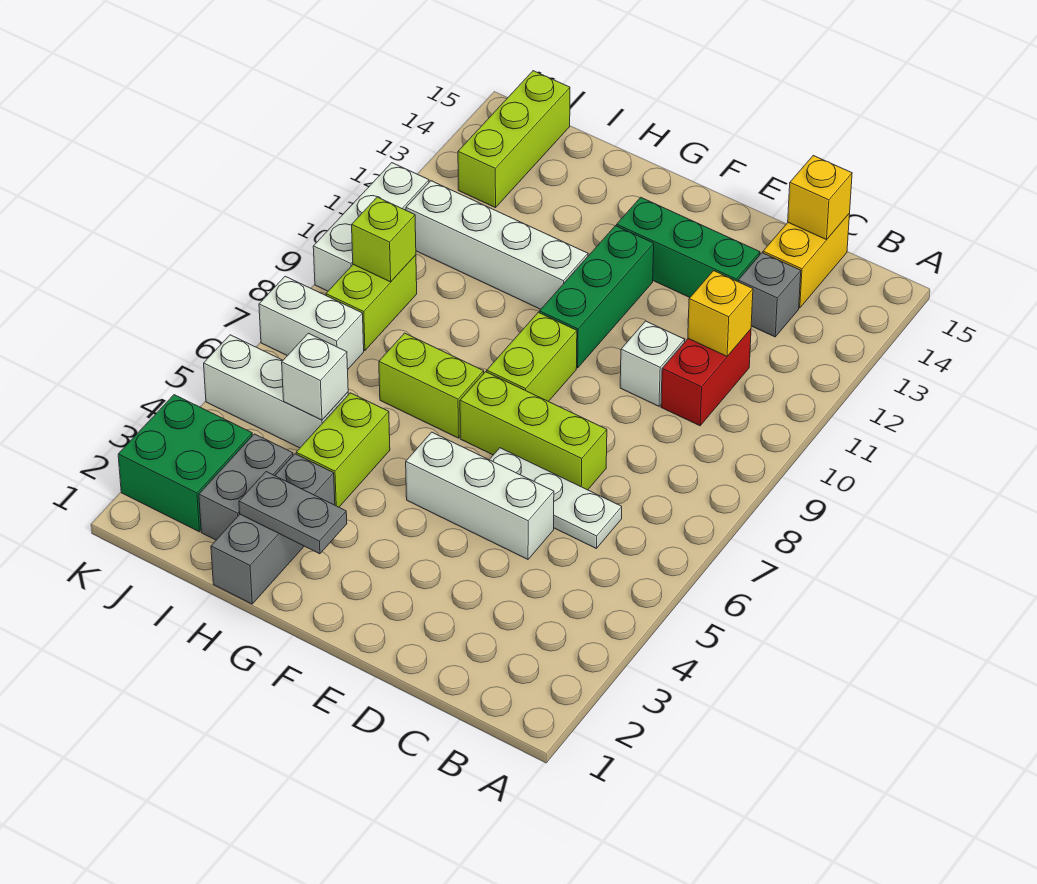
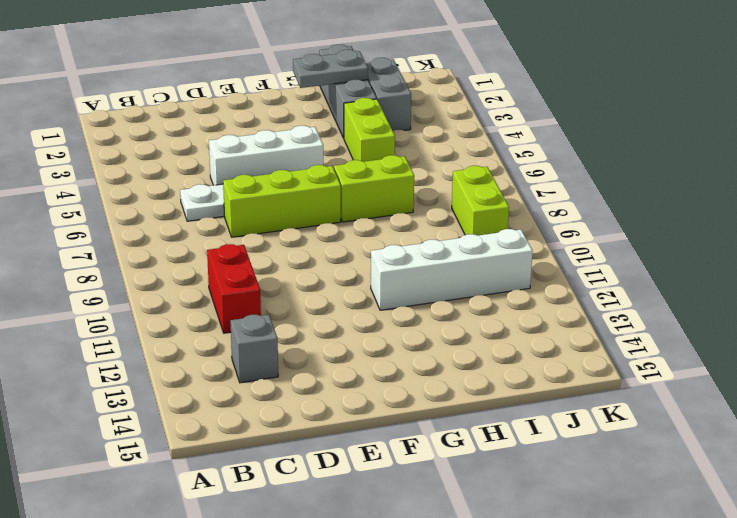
none -> yellow brick C14:C15 level 1
none -> white brick D10 level 1
none -> green brick D13:F13 level 1

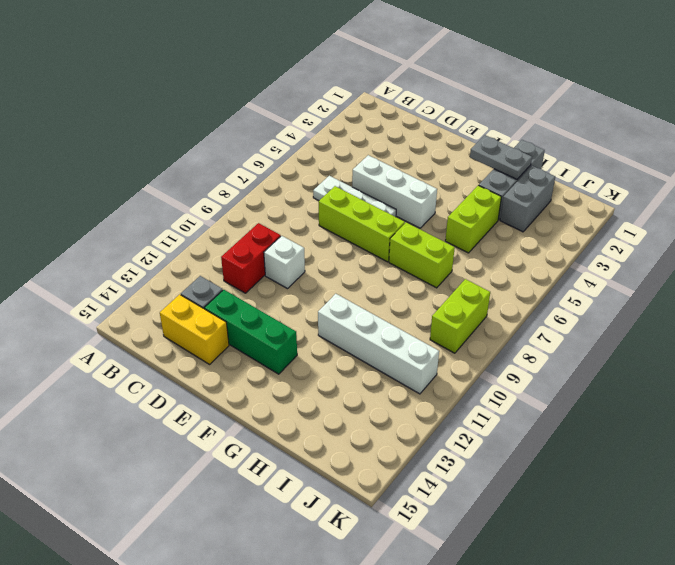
yellow brick C14:D14 level 1 -> yellow brick C14:C15 level 1
none -> lime brick F8:F9 level 1
none -> green brick F10:F12 level 1
none -> white brick I5:K5 level 1

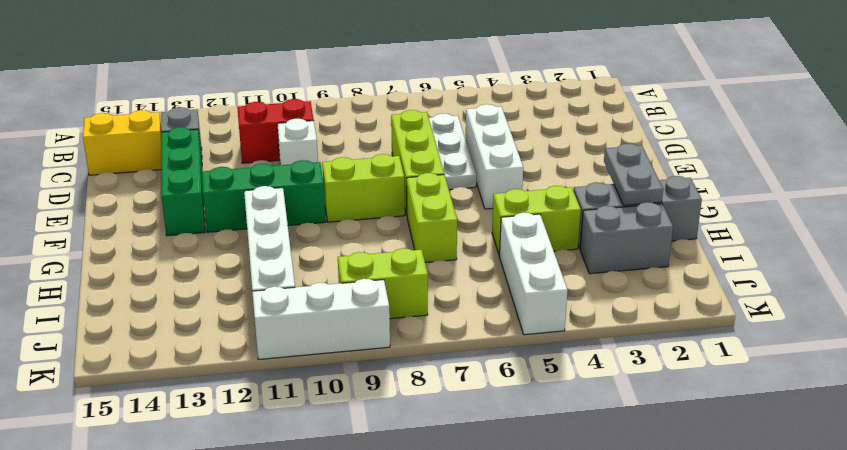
none -> green brick J2:K3 level 1
none -> white brick J7:K7 level 1
none -> lime brick J13:J15 level 1

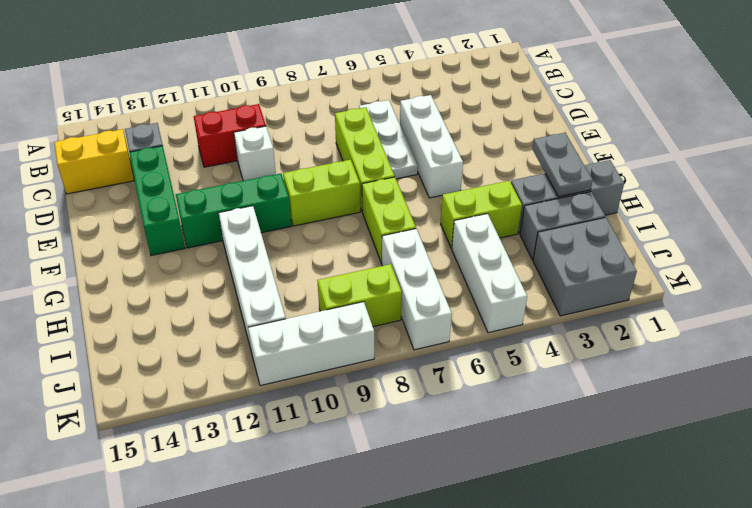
white brick I7:K7 level 1 -> white brick J7:K7 level 1
grey brick J2:K3 level 1 -> green brick J2:K3 level 1
none -> lime brick J13:J15 level 1
none -> yellow brick C11 level 2
none -> yellow brick C15 level 2

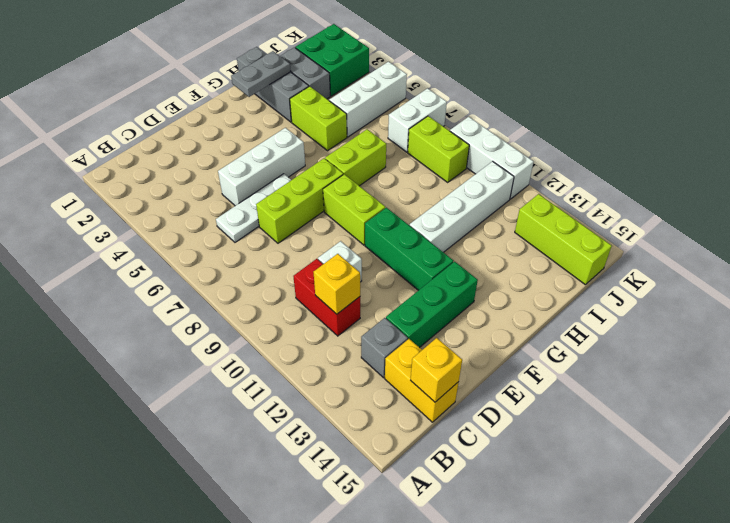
none -> white brick I5 level 2
none -> lime brick J9 level 2

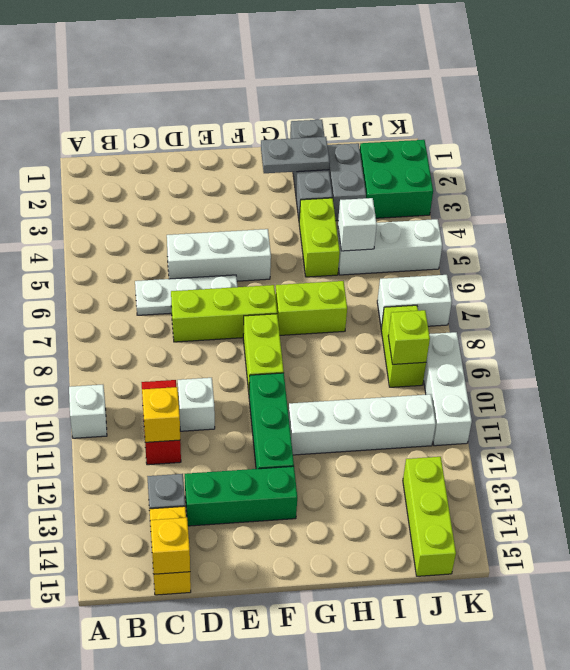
white brick A10 level 1 -> none

